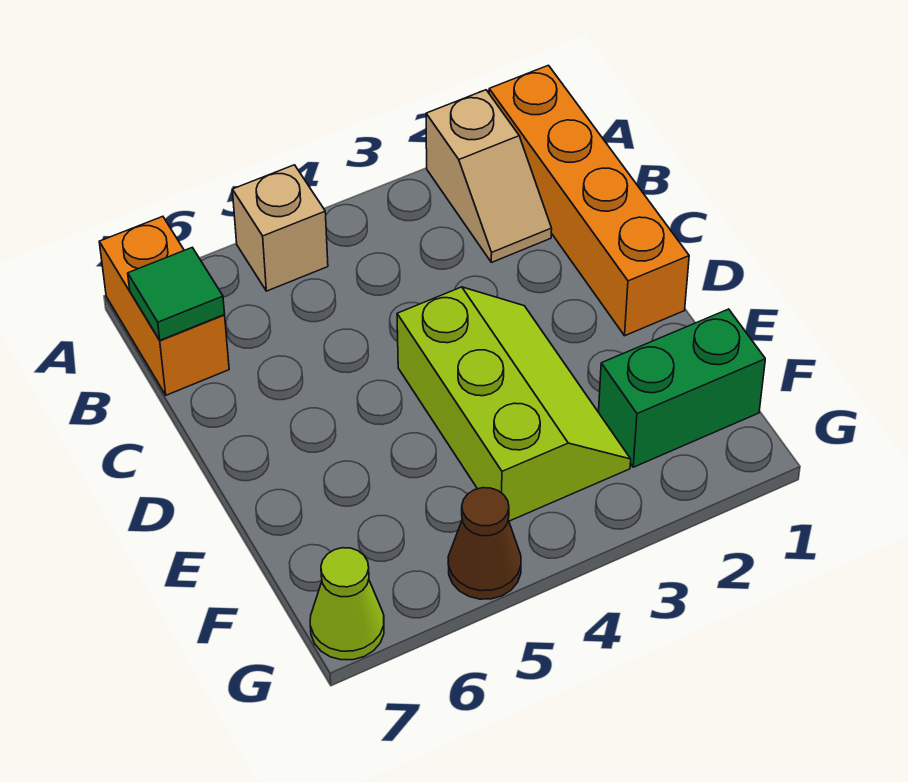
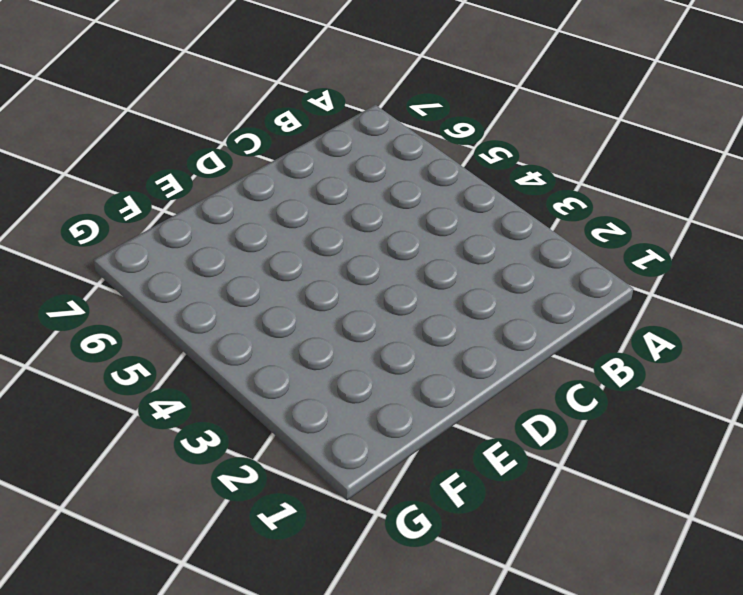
none -> orange brick A1:D1 level 1
none -> tan slope A2:B2 level 1 top A

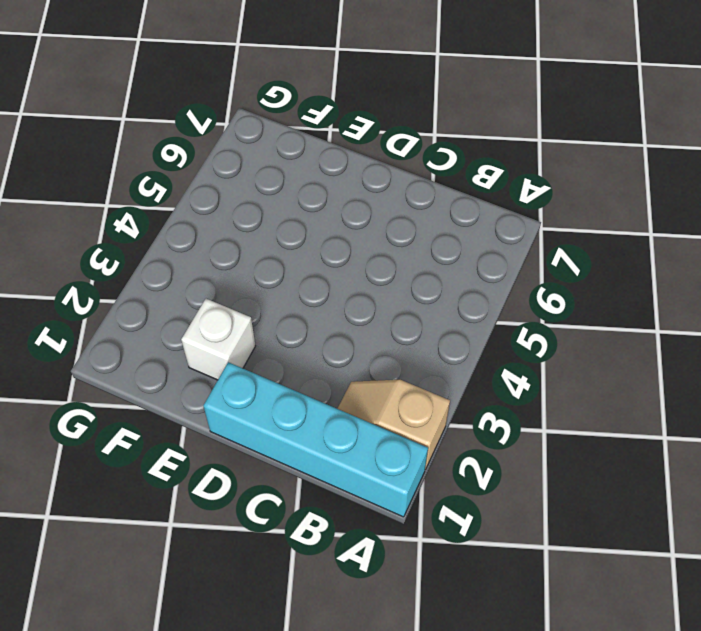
cyan brick A1:D1 level 1 -> orange brick A1:D1 level 1
white brick E2 level 1 -> none
none -> tan brick A5 level 1
none -> orange brick A7:B7 level 1

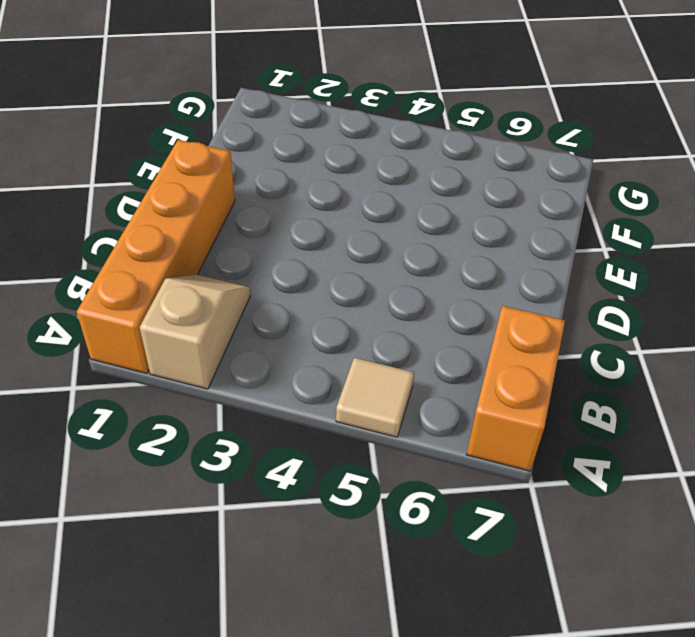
tan tile A5 level 1 -> tan brick A5 level 1
none -> lime slope D3:F4 level 1 top 4
none -> green brick F1:F2 level 1

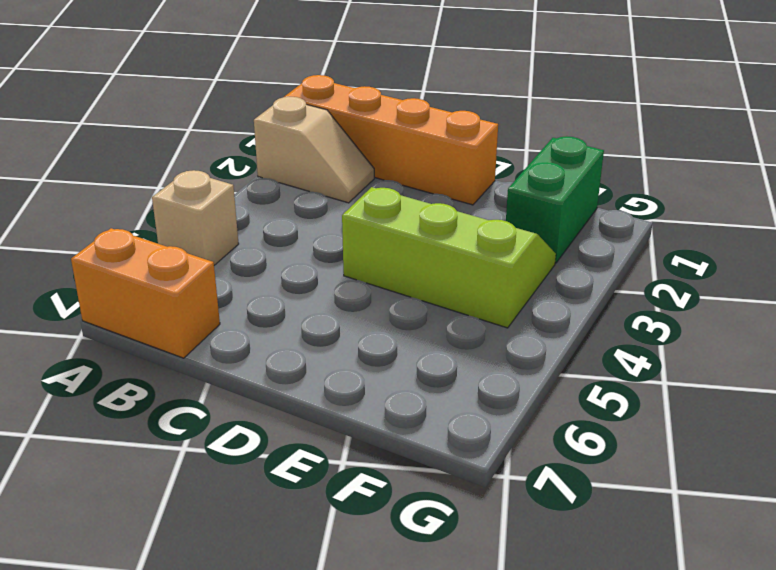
none -> brown cone G5 level 1
none -> lime cone G7 level 1

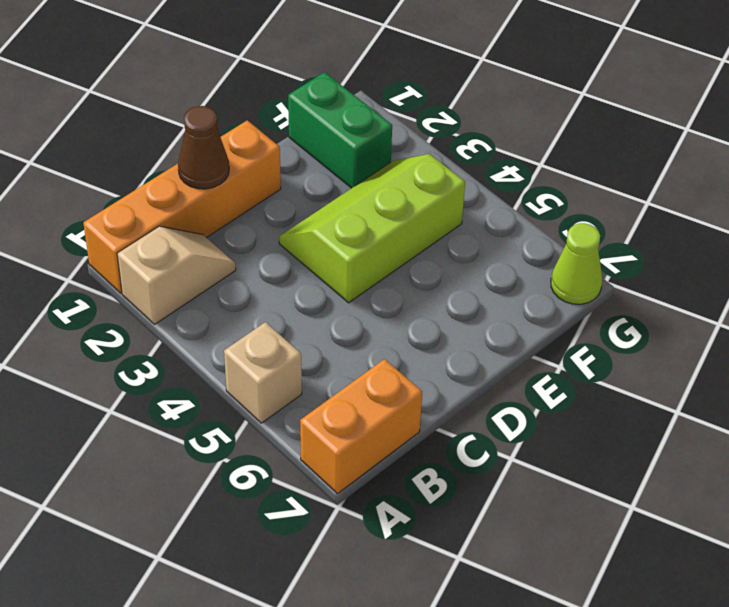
brown cone C1 level 2 -> brown cone G5 level 1
none -> green tile B7 level 2

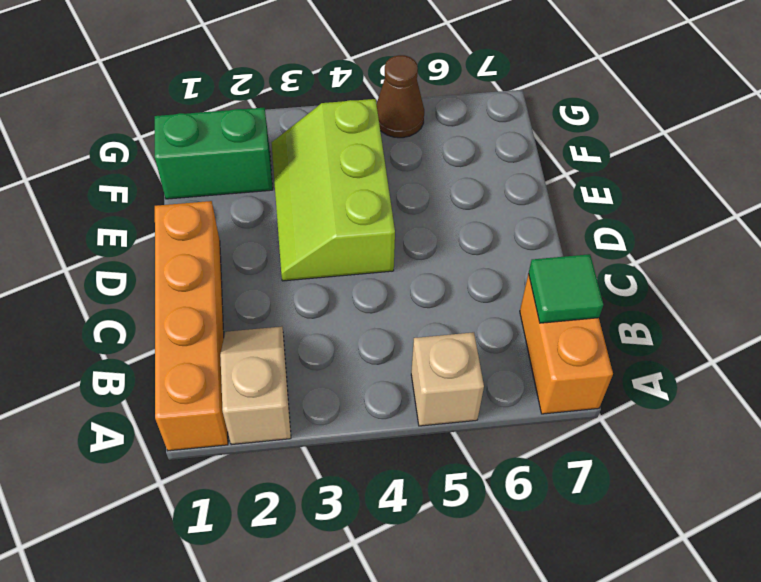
none -> lime cone G7 level 1

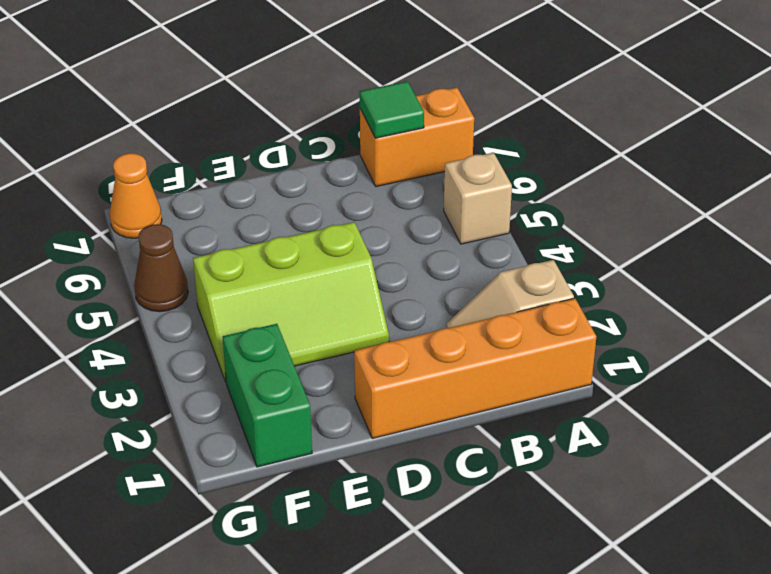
orange cone G7 level 1 -> lime cone G7 level 1

